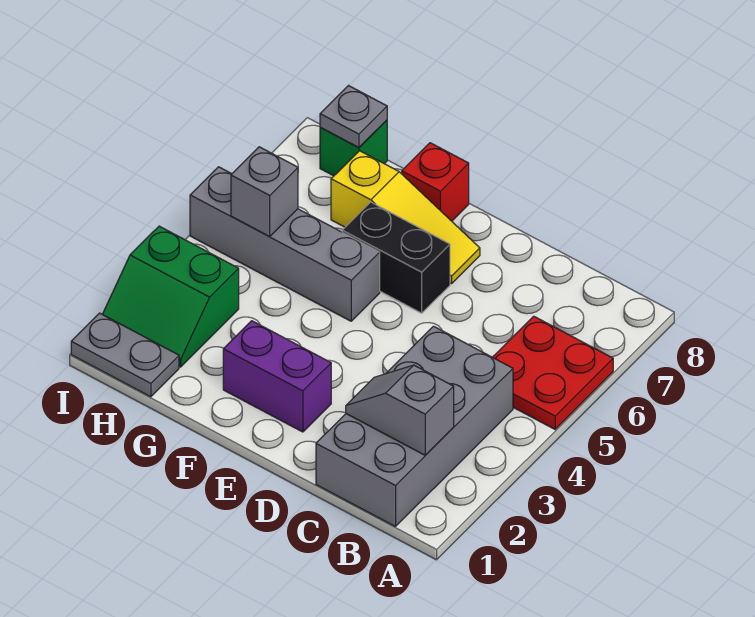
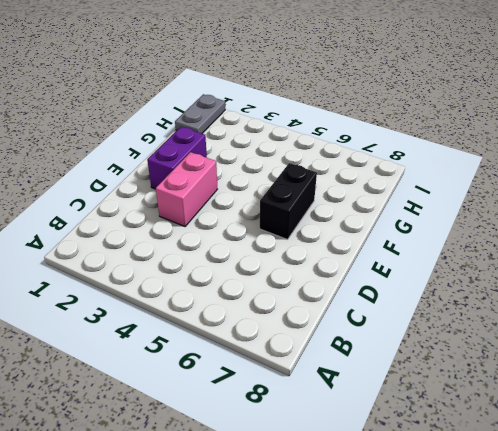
pink brick D3:E3 level 1 -> none
none -> red plate A5:B6 level 1
none -> grey brick B1:C4 level 1
none -> yellow slope E7:G7 level 1 top G

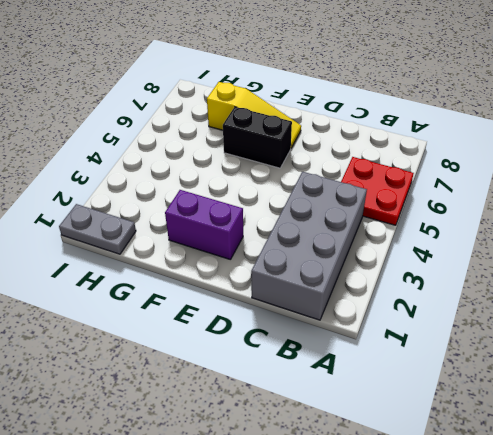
none -> grey brick F5:I5 level 1
none -> red brick F8 level 1
none -> green slope H2:I3 level 1 top 3

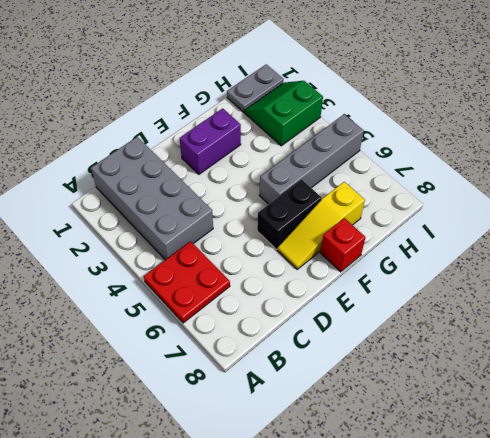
none -> green brick H8 level 1
none -> grey slope B2:C2 level 2 top B
none -> grey brick H5 level 2

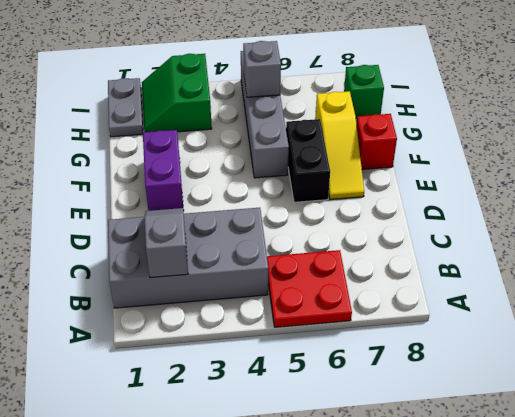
none -> grey plate H8 level 2

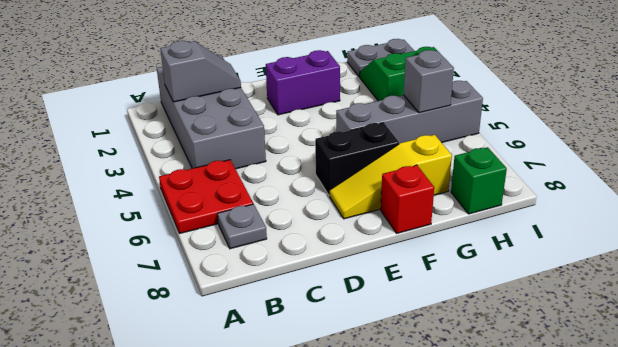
grey plate B7 level 1 -> grey plate H8 level 2

